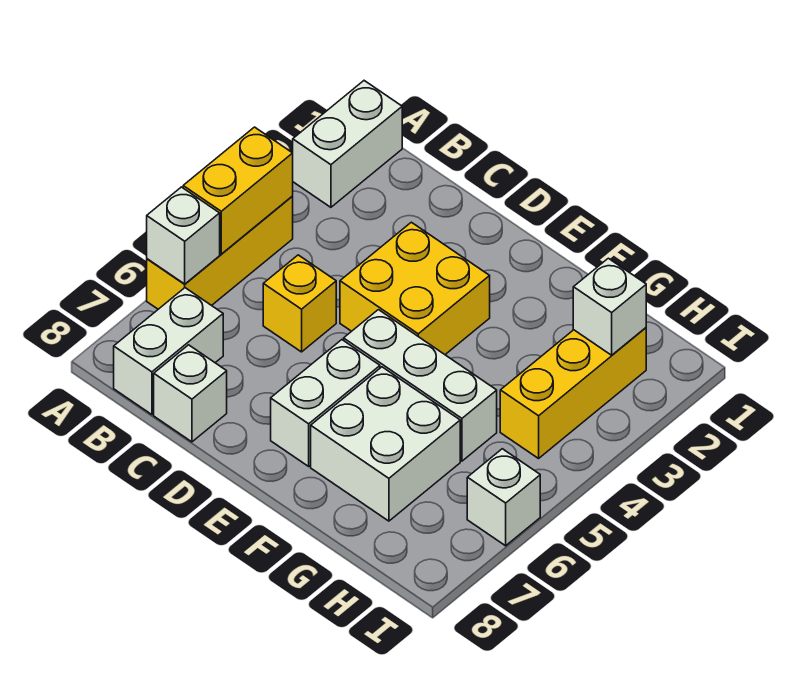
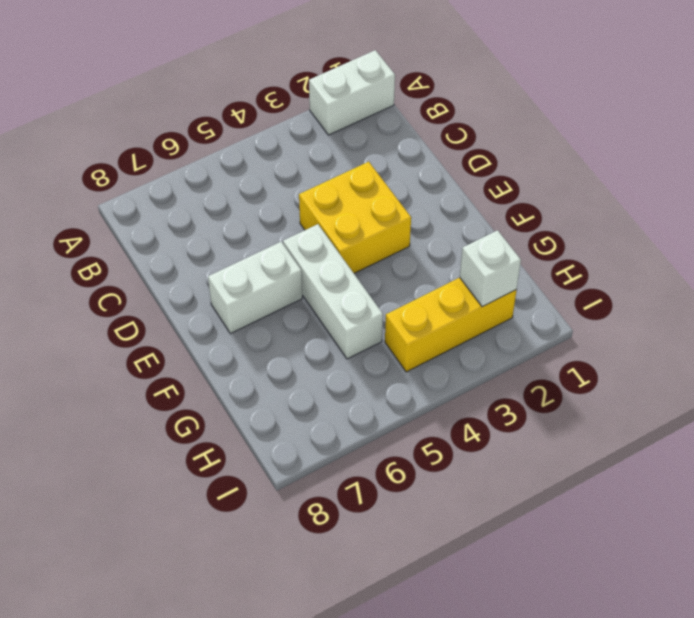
none -> yellow brick A4:A6 level 1
none -> white brick B7:B8 level 1
none -> yellow brick C5 level 1

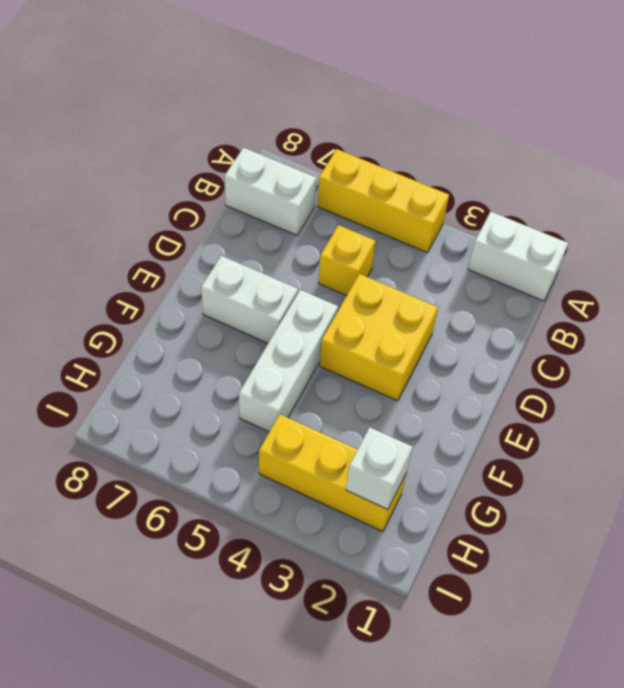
none -> white brick C8 level 1
none -> white brick F6:G7 level 1
none -> white brick I6 level 1

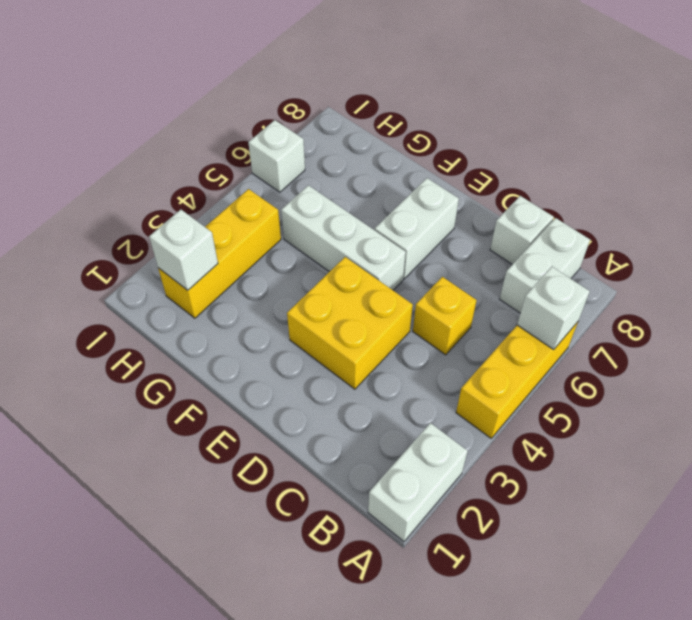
none -> white brick F6:G7 level 1
none -> yellow brick A4:A5 level 2

